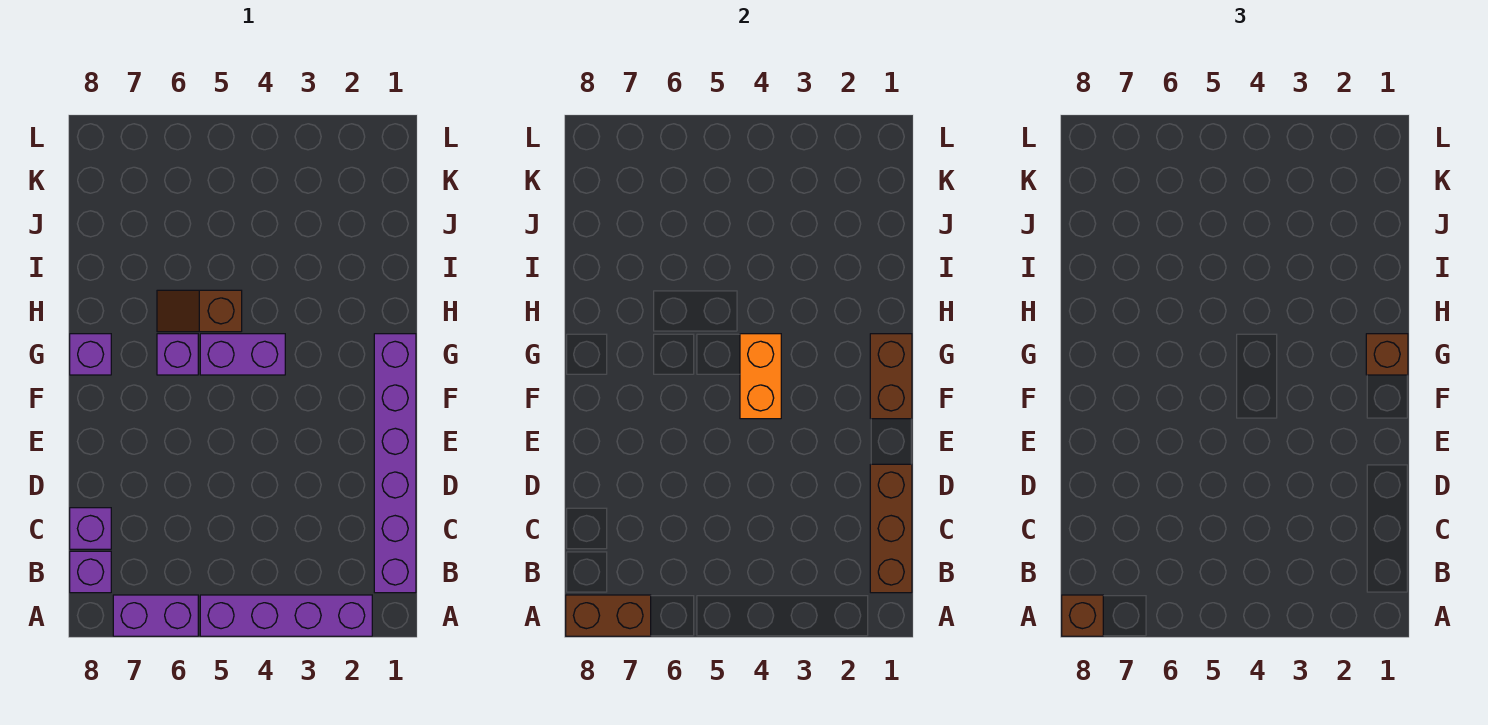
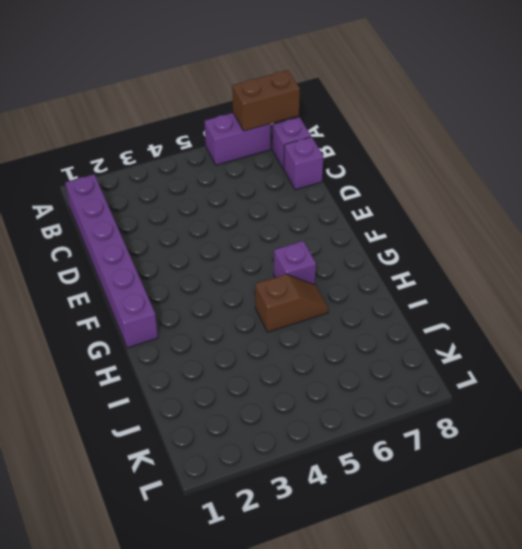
none -> purple brick A2:A5 level 1
none -> purple brick G4:G5 level 1
none -> purple brick G8 level 1

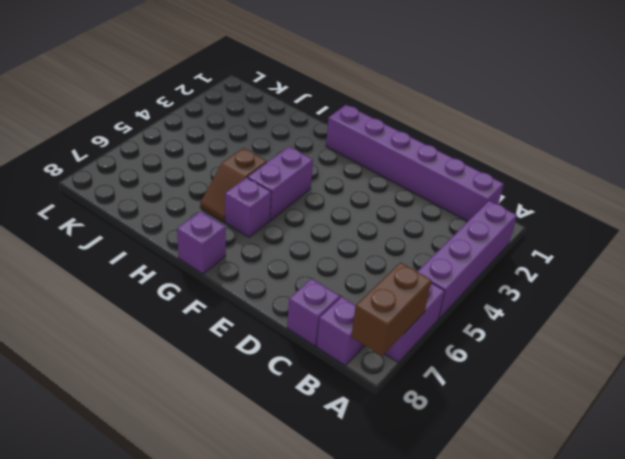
none -> brown brick B1:D1 level 2
none -> brown brick F1:G1 level 2
none -> orange brick F4:G4 level 2

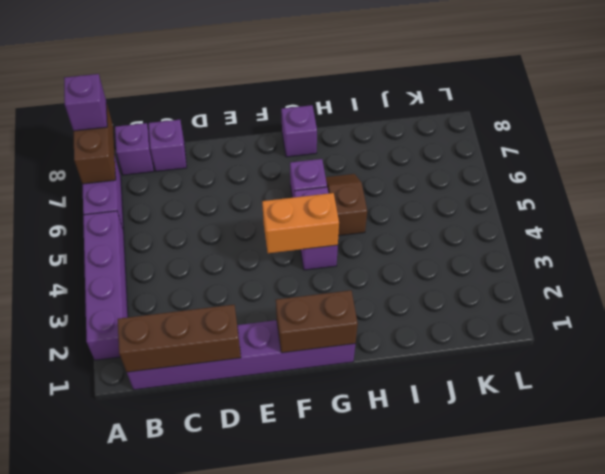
purple brick A8 level 3 -> brown brick A8 level 3
none -> brown brick G1 level 3

